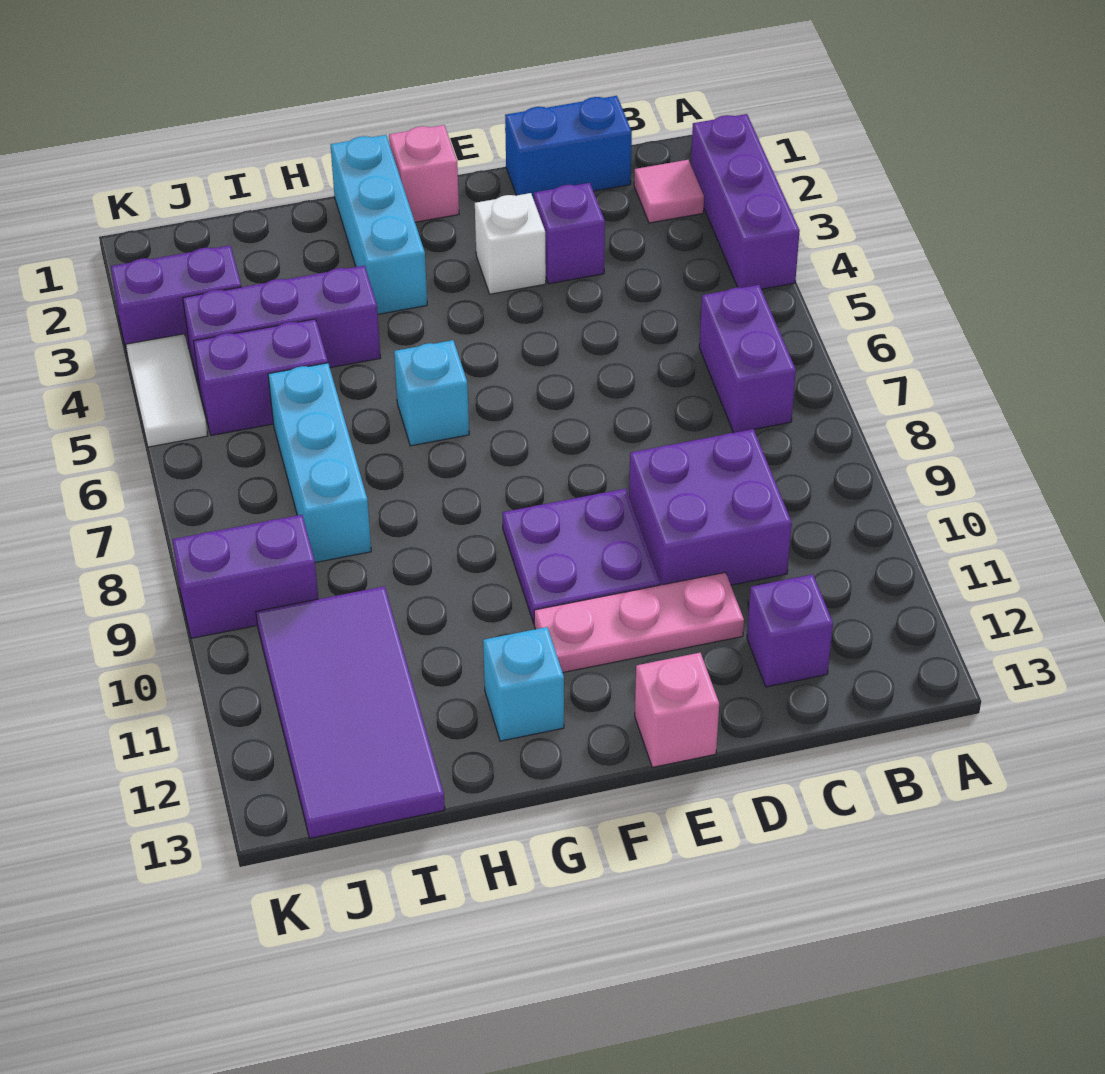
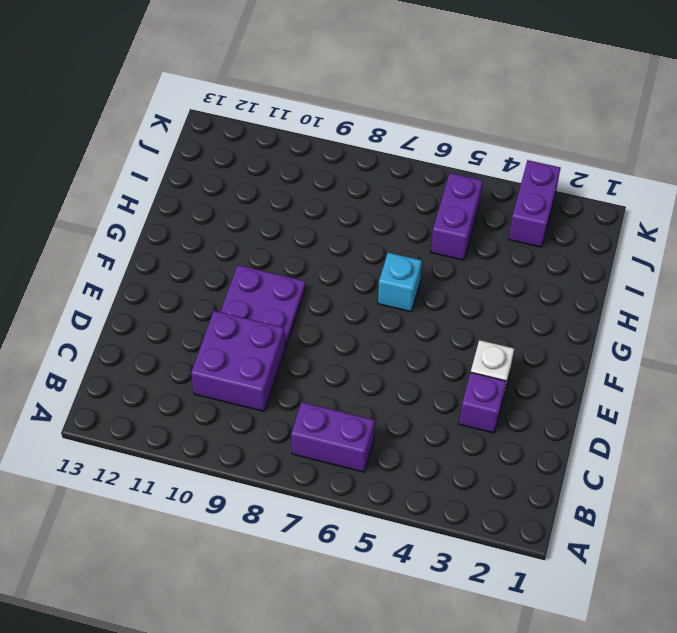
none -> purple brick A2:A4 level 1
none -> pink tile B2 level 1
none -> blue brick C1:D1 level 1

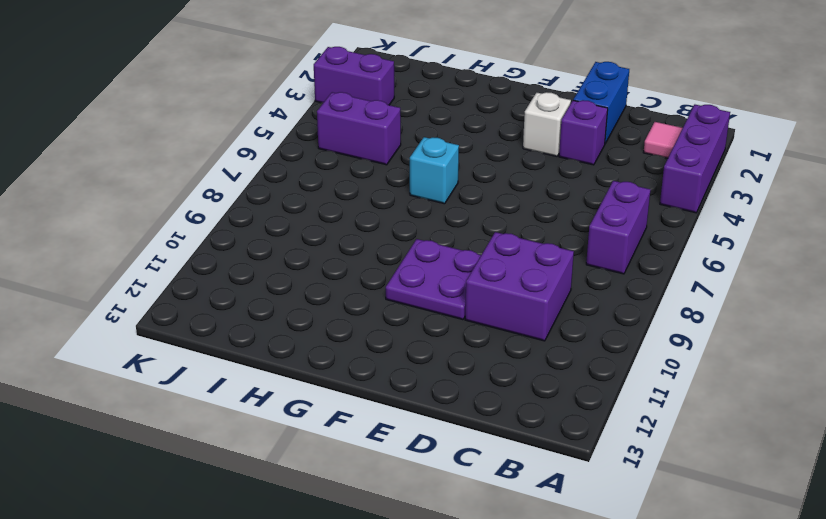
blue brick D1:D2 level 1 -> blue brick C1:D1 level 1
none -> purple brick C12 level 1
none -> pink plate D11:F11 level 1
none -> pink brick E13 level 1

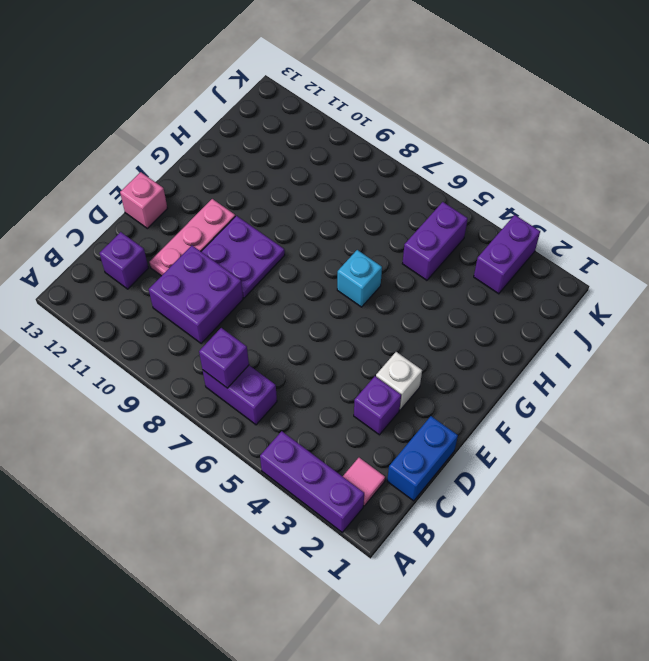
purple brick B7 level 2 -> none
none -> pink brick F1 level 1
none -> cyan brick G1:G3 level 1
none -> cyan brick G12 level 1

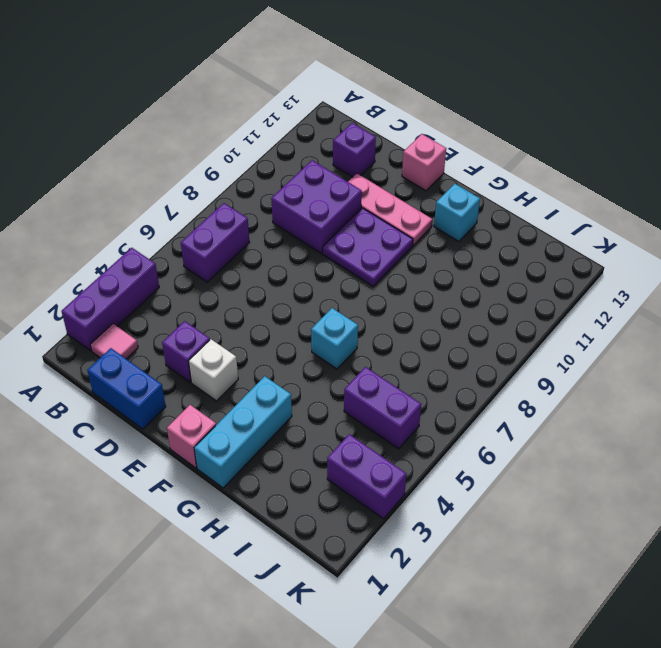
none -> purple brick H4:J4 level 1
none -> cyan brick I6:I8 level 1
none -> purple tile I10:J13 level 1

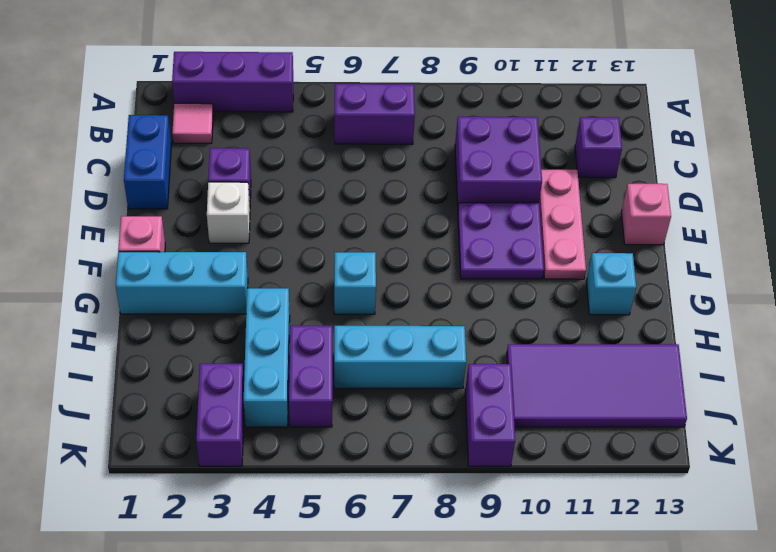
cyan brick H4:J4 level 1 -> purple brick H4:J4 level 1
none -> white tile K4:K5 level 1

